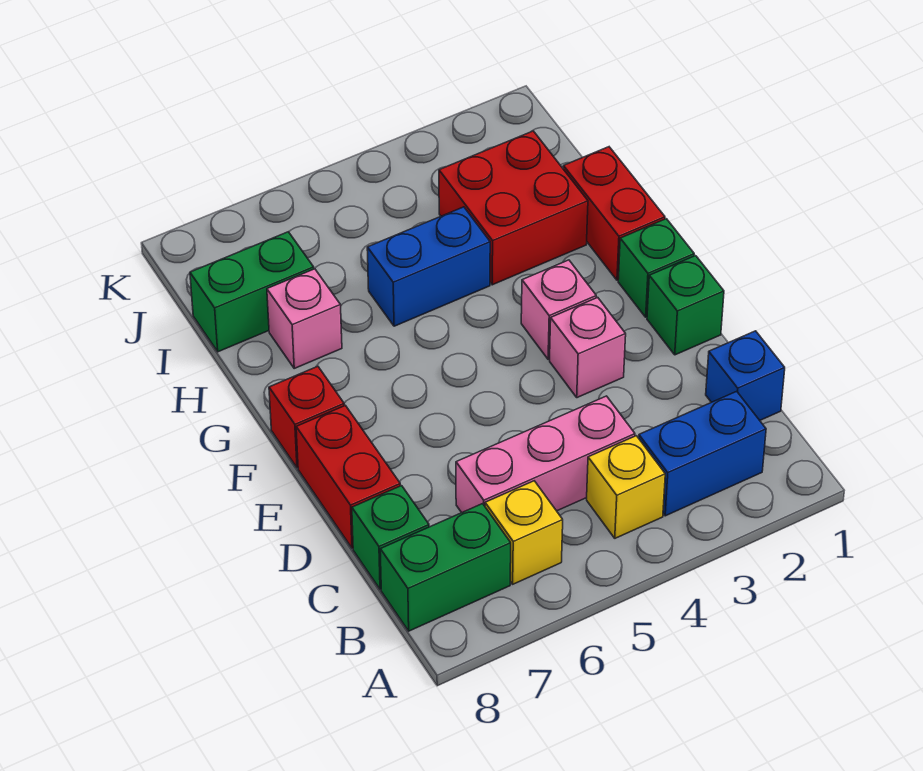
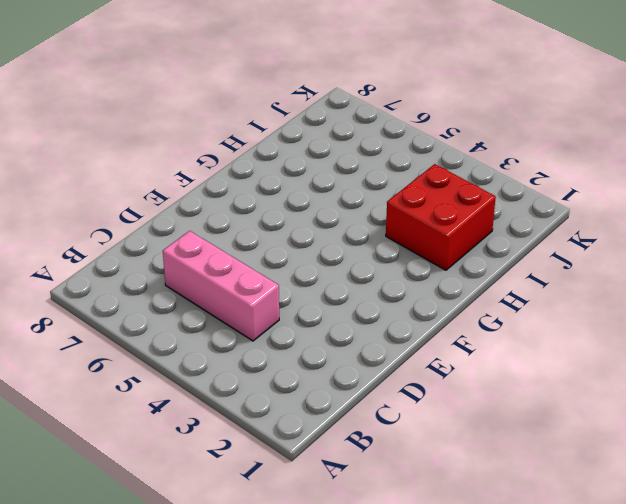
none -> blue brick B2:B3 level 1
none -> yellow brick B4 level 1
none -> yellow brick B6 level 1

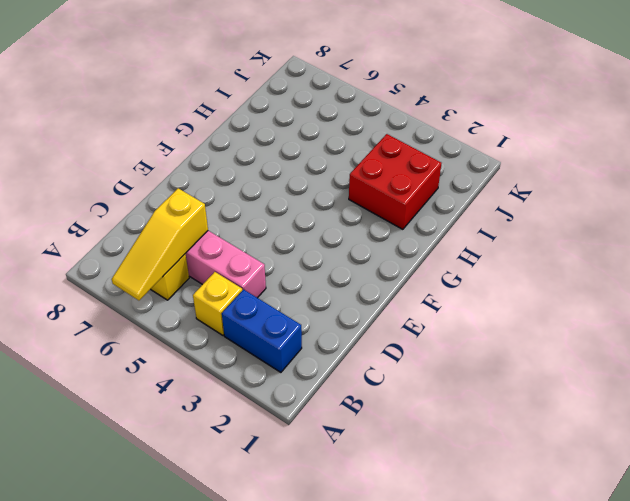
yellow slope A6:C6 level 2 top C -> none
none -> green brick B7:B8 level 1
none -> blue brick C1 level 1
none -> green brick C8 level 1

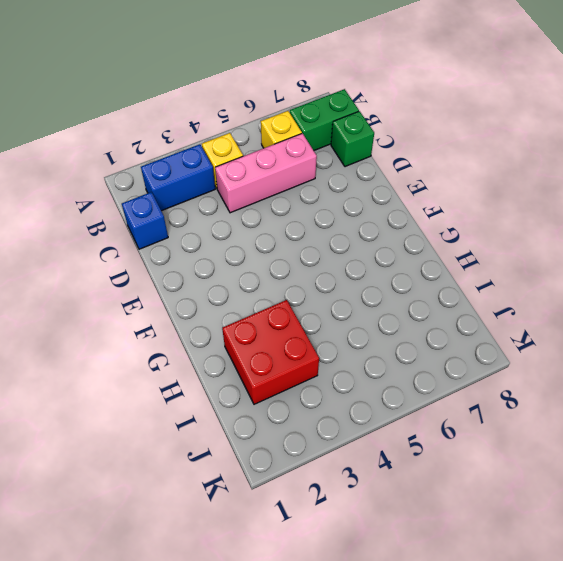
none -> red brick D8:E8 level 1
none -> green brick E1 level 1
none -> pink brick E3 level 1

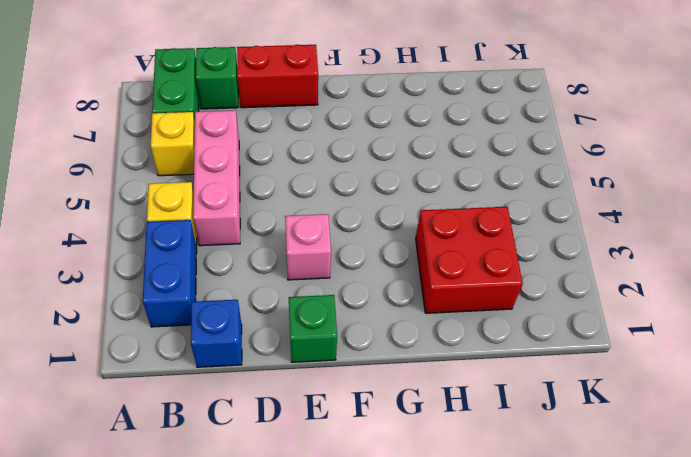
none -> green brick F1 level 1
none -> pink brick F3 level 1
none -> red brick F8 level 1

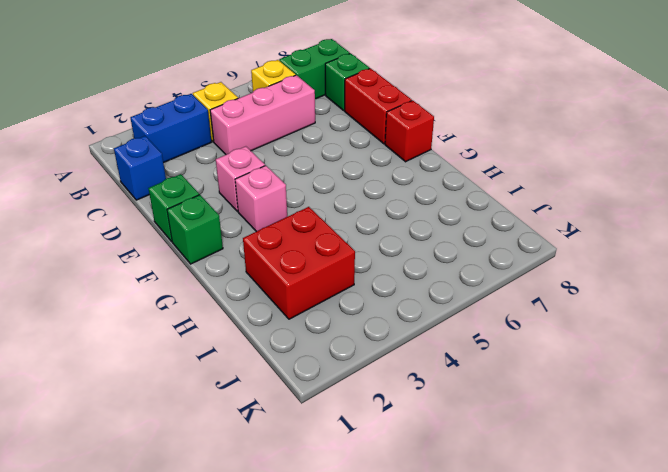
none -> red brick G1:H1 level 1
none -> blue brick H4:H5 level 1
none -> pink brick H7 level 1

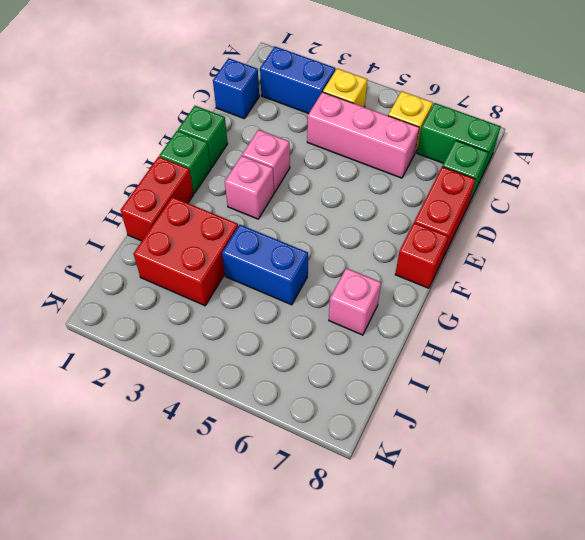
none -> green brick I7:I8 level 1

